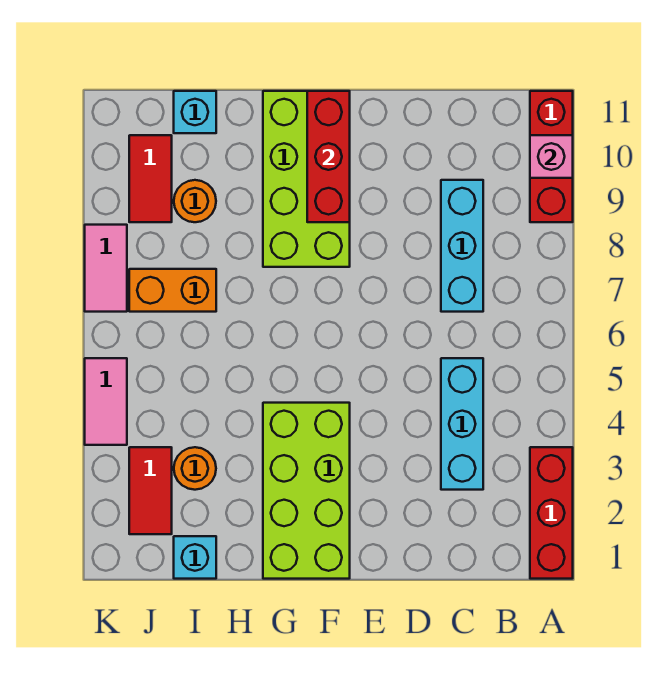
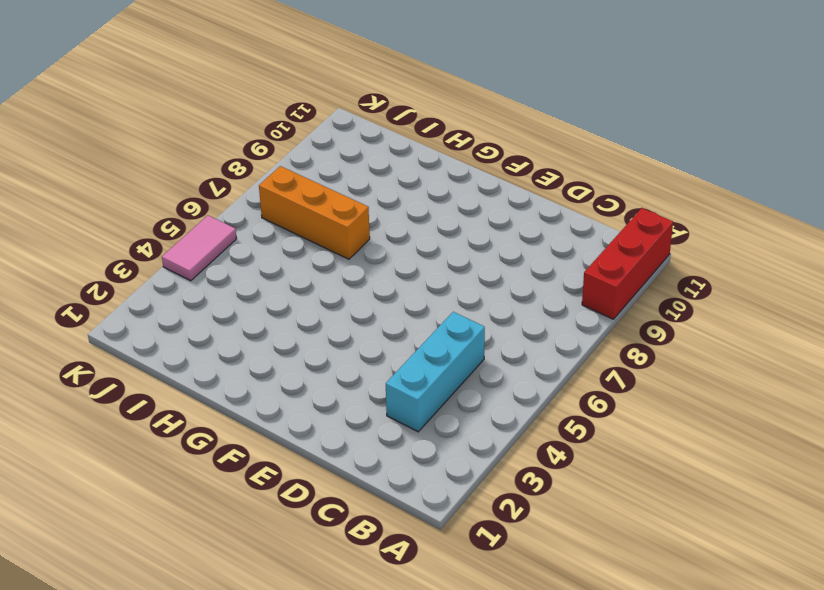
orange brick H7:J7 level 1 -> orange brick I7:J7 level 1
none -> red brick A1:A3 level 1
none -> cyan brick C7:C9 level 1
none -> lime brick F1:G4 level 1

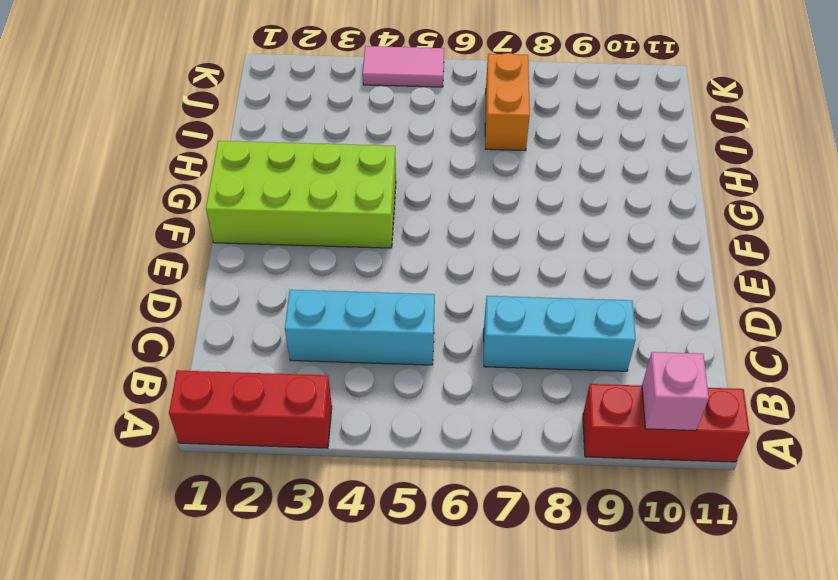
none -> lime brick F8:G11 level 1
none -> cyan brick I1 level 1
none -> orange round brick I3 level 1

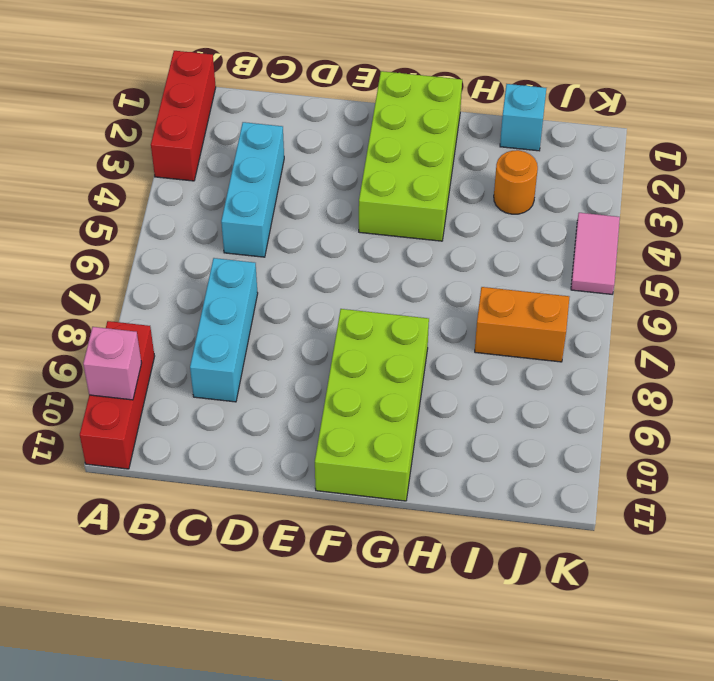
none -> orange round brick I9 level 1
none -> cyan brick I11 level 1
none -> red tile J2:J3 level 1

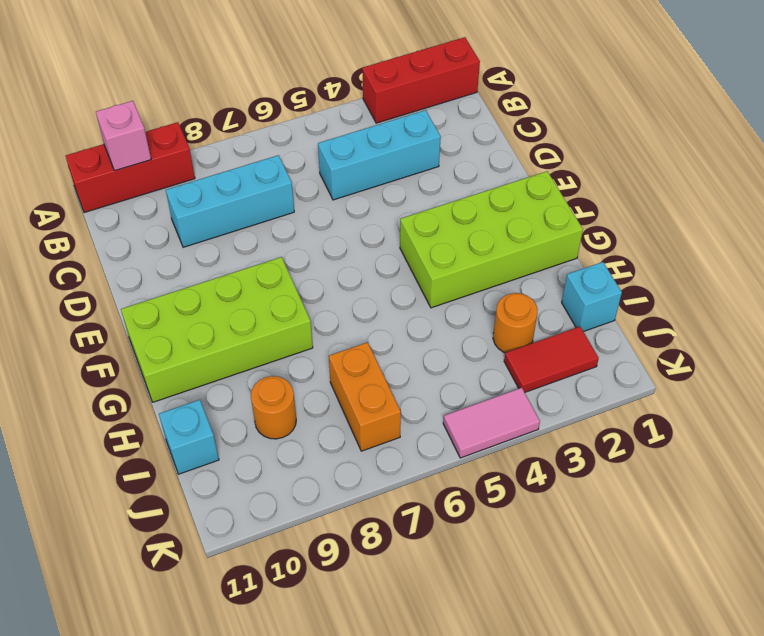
none -> red tile J9:J10 level 1
none -> pink tile K7:K8 level 1
none -> red brick F9:F11 level 2

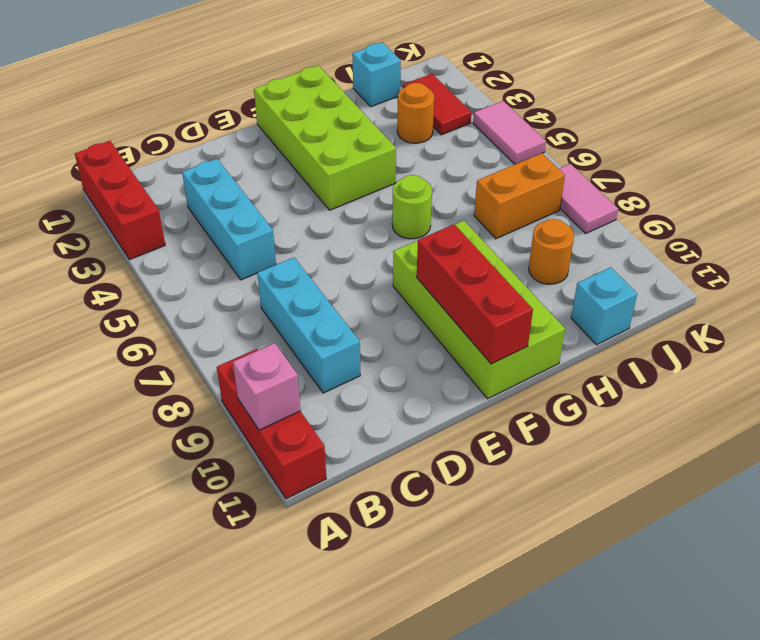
lime round brick G6 level 1 -> none
none -> red tile J9:J10 level 1

